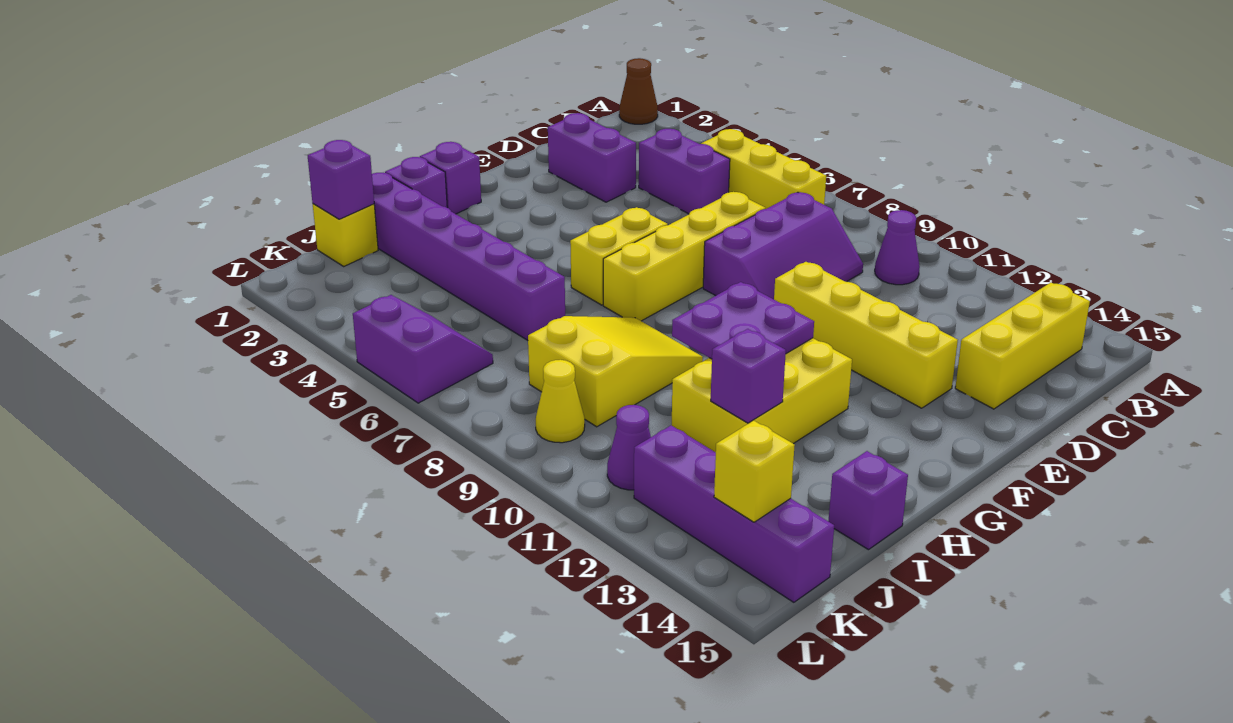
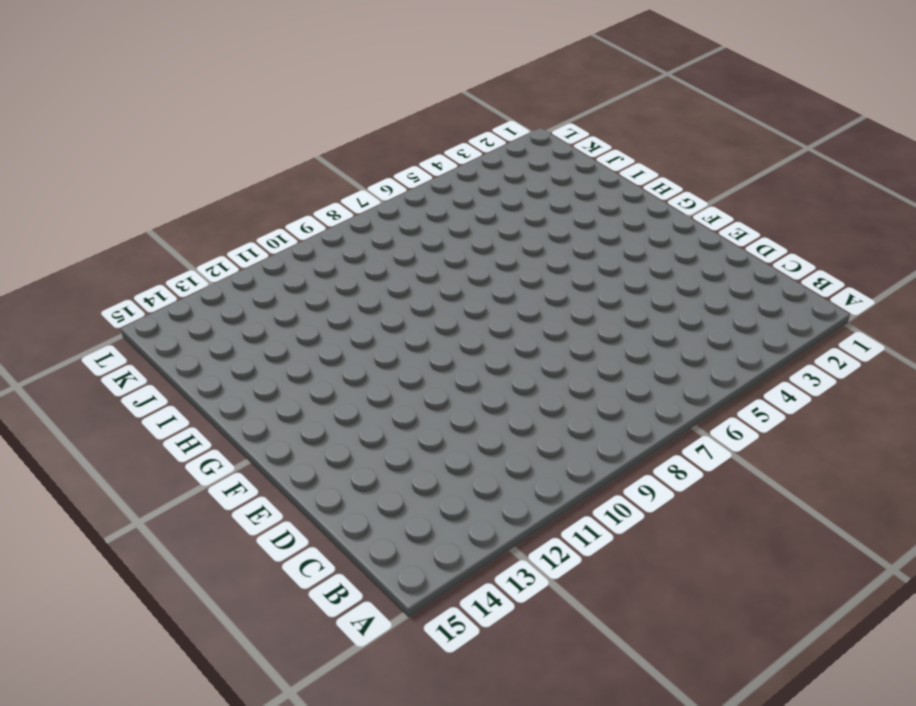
none -> brown cone A1 level 1
none -> yellow brick B5:B7 level 1
none -> purple cone B10 level 1

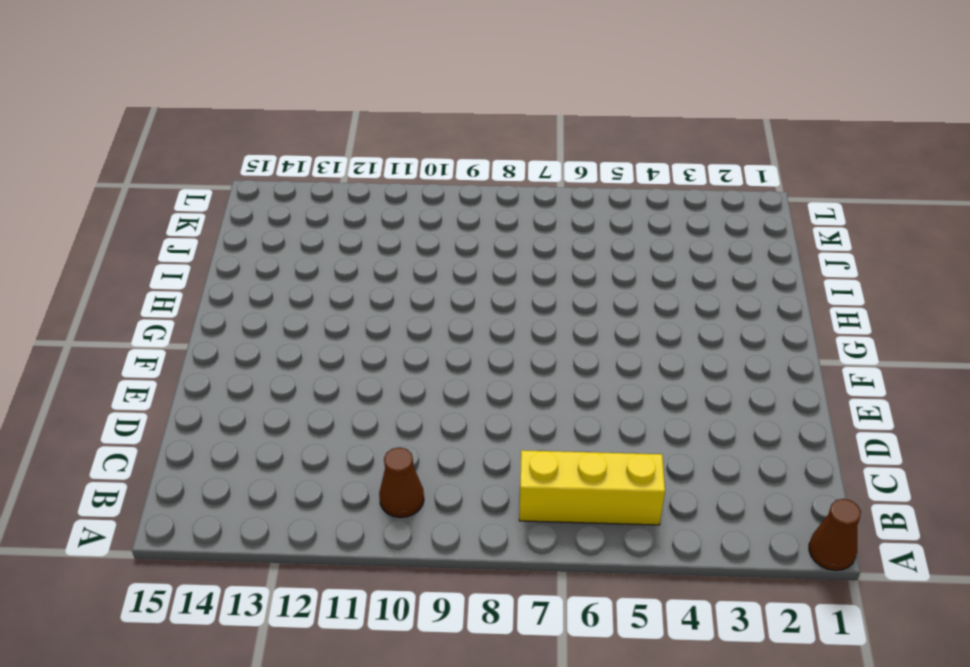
brown cone B10 level 1 -> purple cone B10 level 1
none -> yellow brick B14:D14 level 1
none -> purple brick C4:C5 level 1
none -> purple slope C8:E9 level 1 top 8

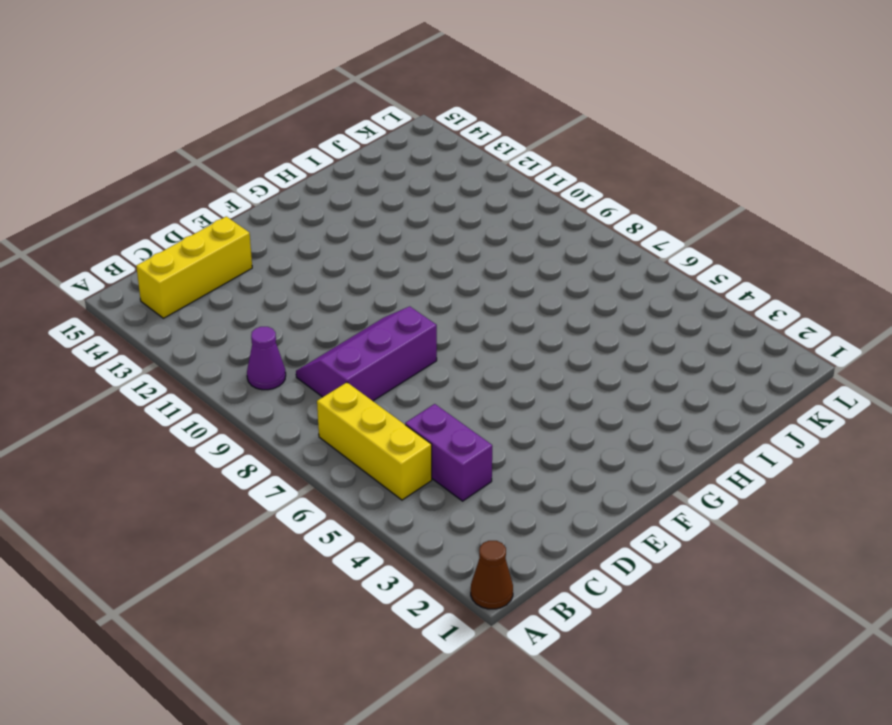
none -> purple brick D2:D3 level 1
none -> yellow brick D7:G7 level 1
none -> yellow brick E10:E13 level 1

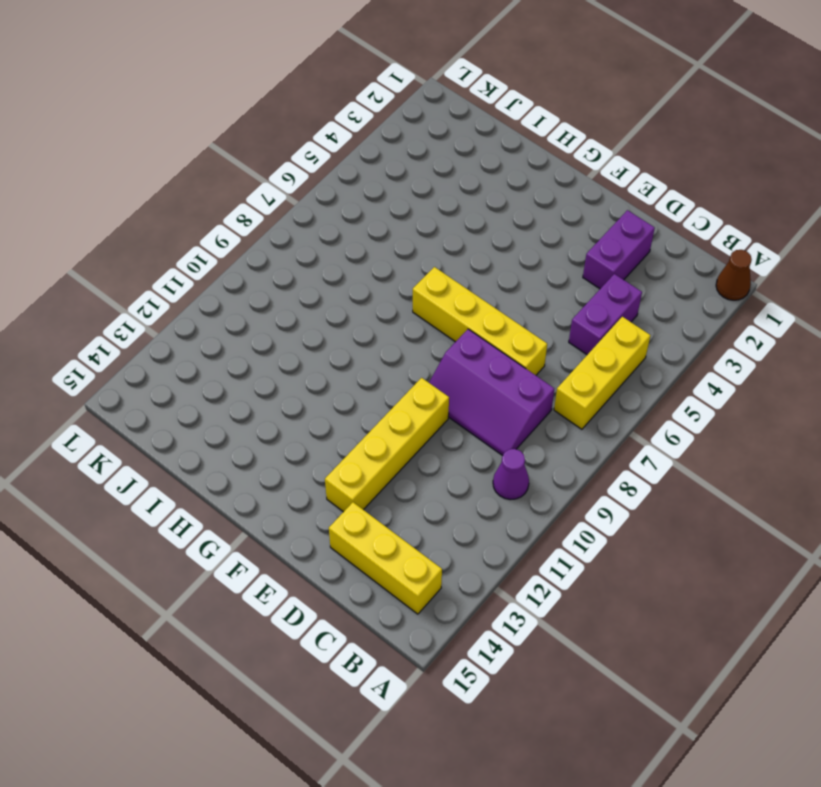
none -> yellow brick F6:G6 level 1
none -> purple brick G1 level 1
none -> yellow brick G11:I12 level 1

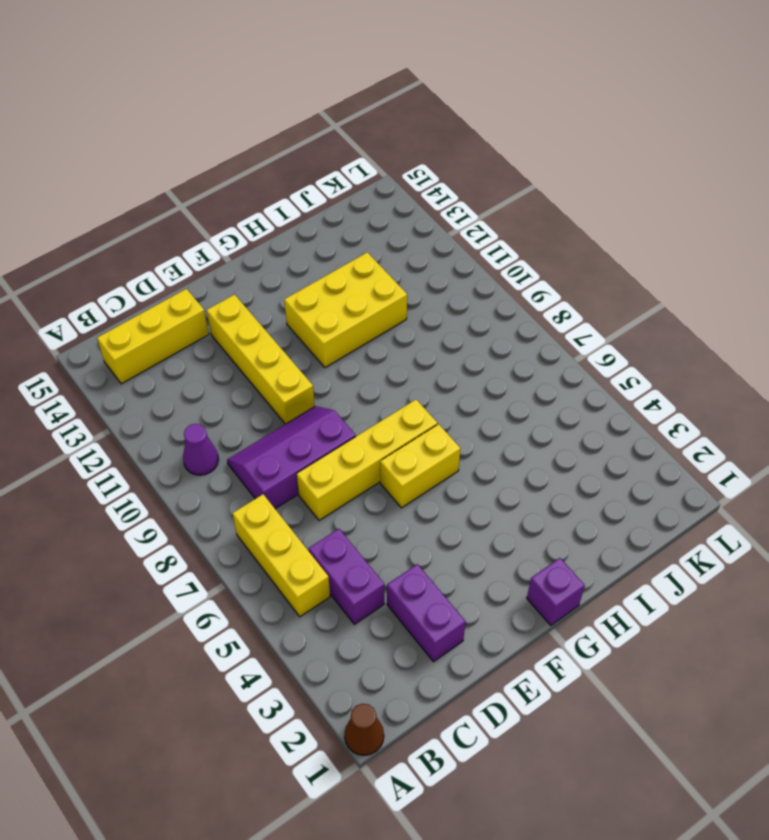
none -> purple brick H1 level 1
none -> yellow slope H8:J9 level 1 top J
none -> purple brick I1:I6 level 1

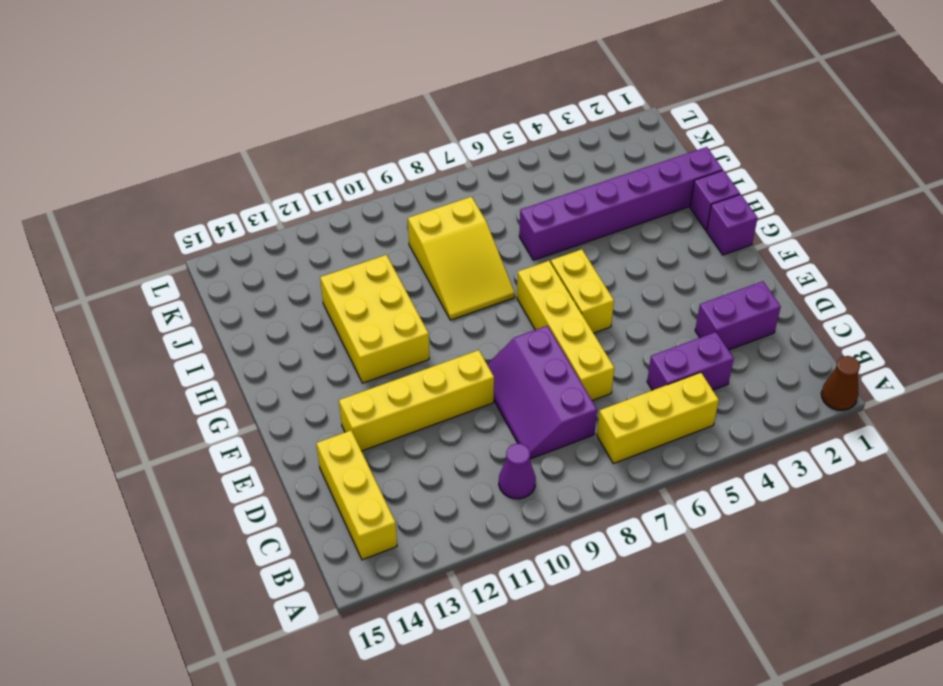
none -> purple brick I15 level 1
none -> yellow brick J1 level 1
none -> purple slope K5:L6 level 1 top L

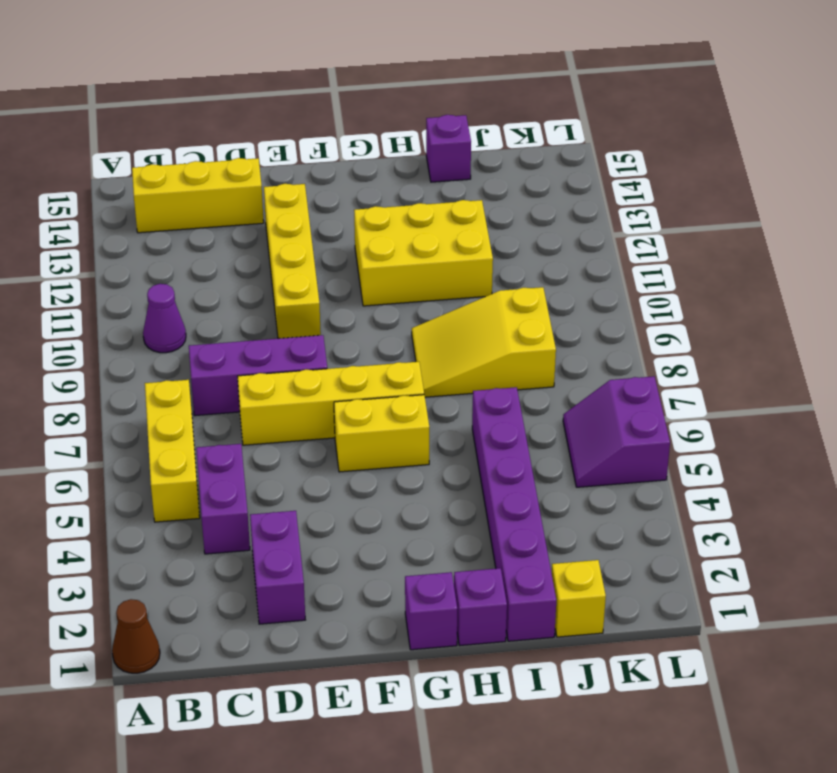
none -> yellow cone K9 level 1
none -> purple cone K11 level 1
none -> purple brick K12:K15 level 1

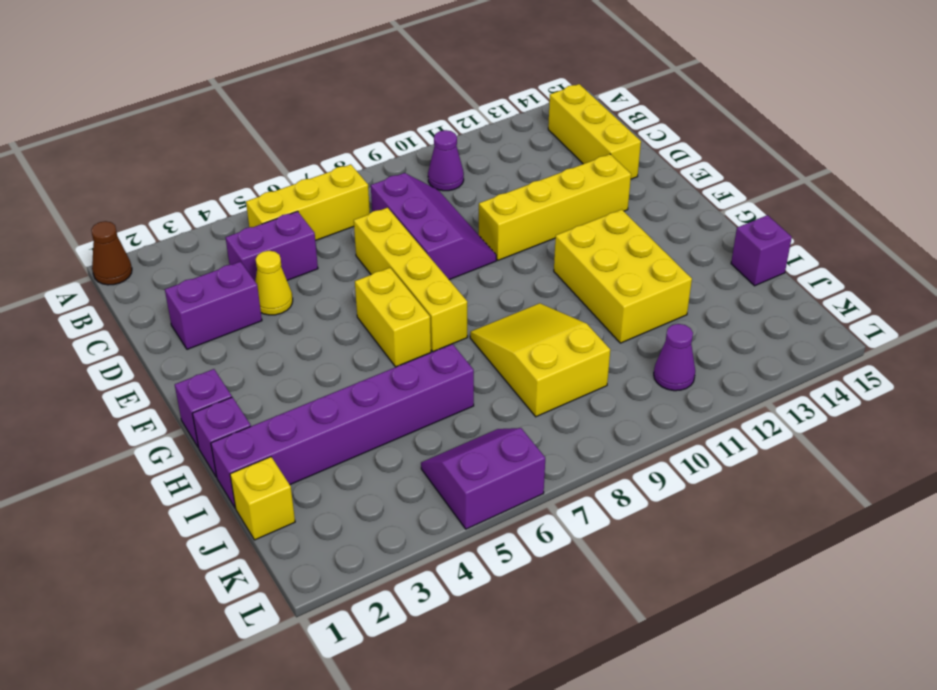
yellow cone D4 level 1 -> yellow cone K9 level 1
none -> purple brick K12:K15 level 1
none -> purple plate G10:H11 level 2
none -> purple brick I12 level 2

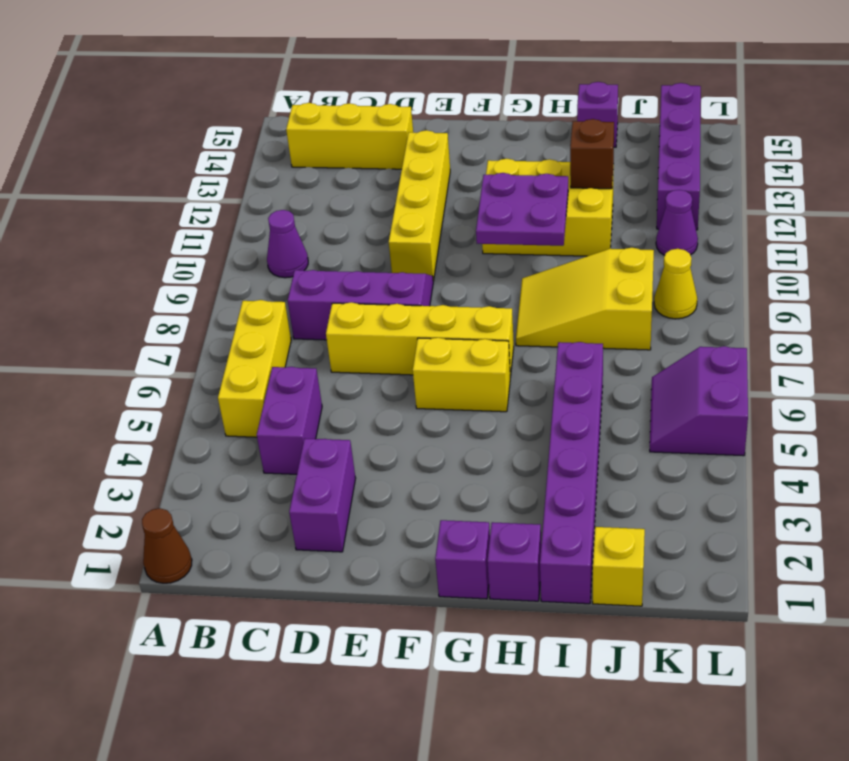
brown brick I12 level 2 -> purple brick I12 level 2
none -> purple brick J1 level 2
none -> yellow brick K14 level 2

